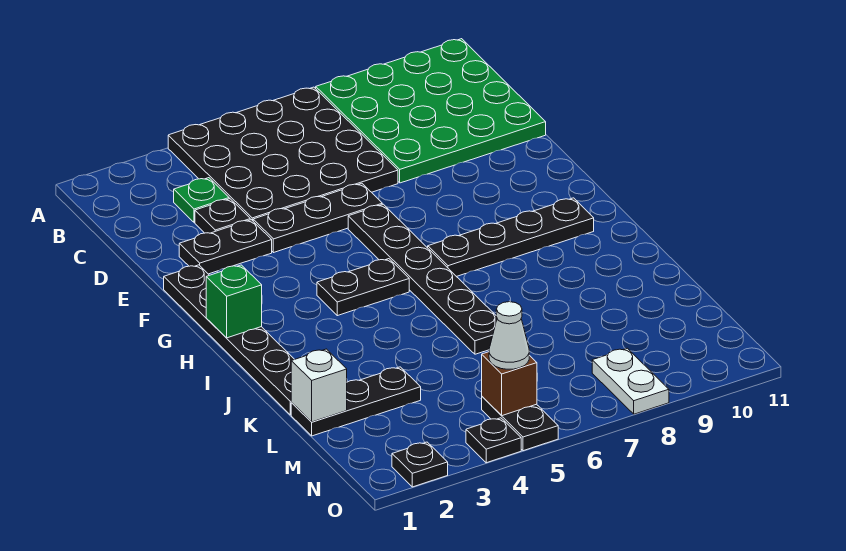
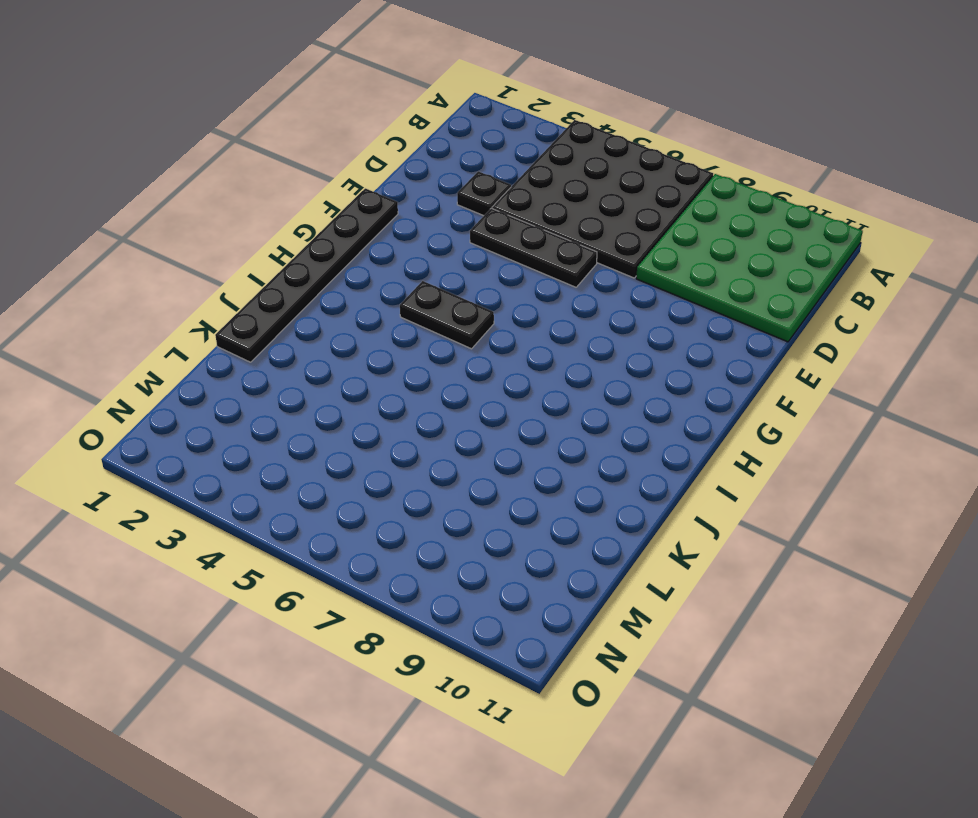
none -> green plate C3 level 1
none -> black plate E2:E3 level 1
none -> black plate F6:K6 level 1

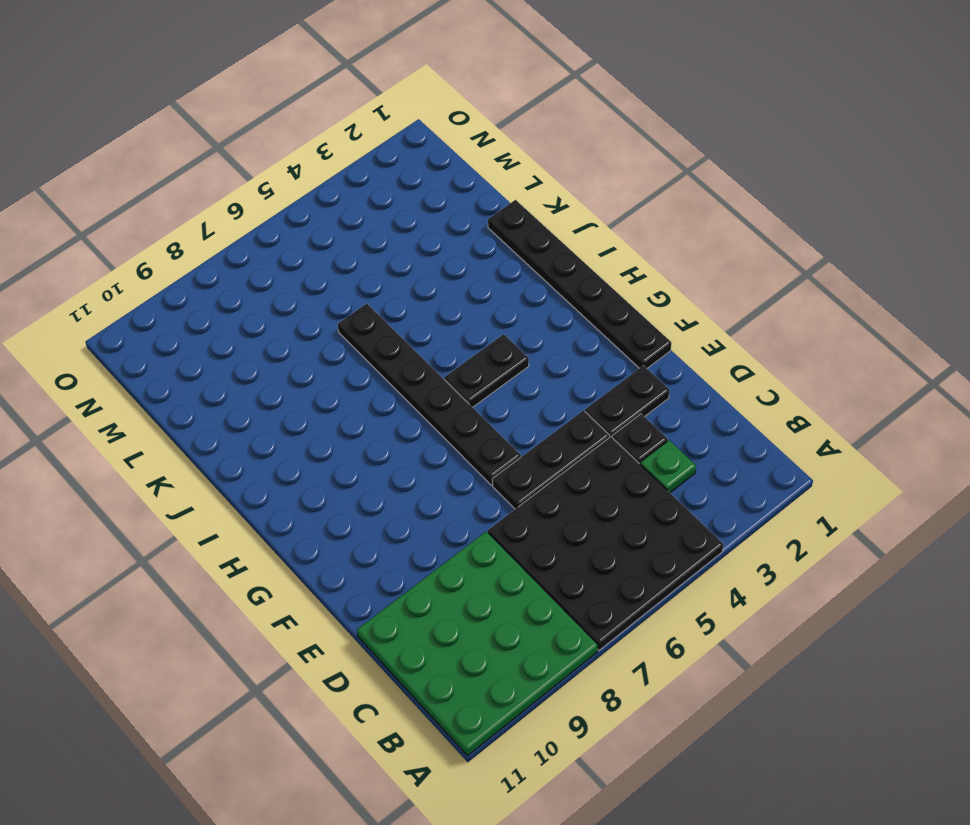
none -> black plate H7:H10 level 1
none -> black plate L1:L3 level 1
none -> black plate N5:O5 level 1

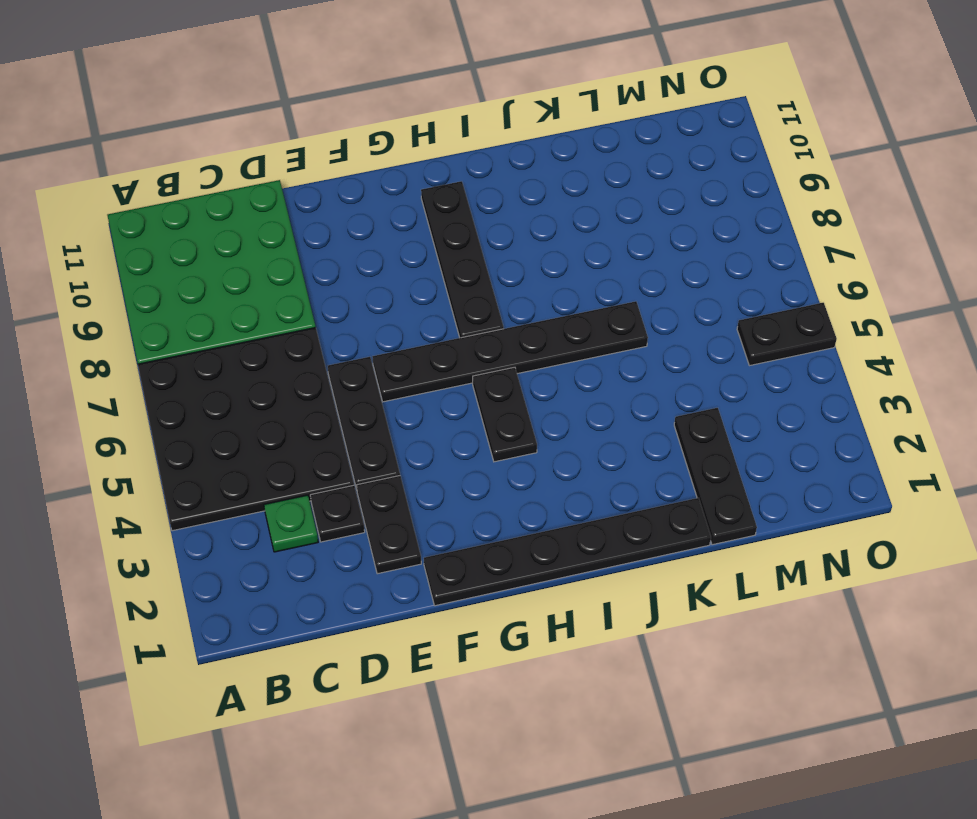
none -> white plate N8:O8 level 1
none -> black plate O2 level 1
none -> black plate O4 level 1

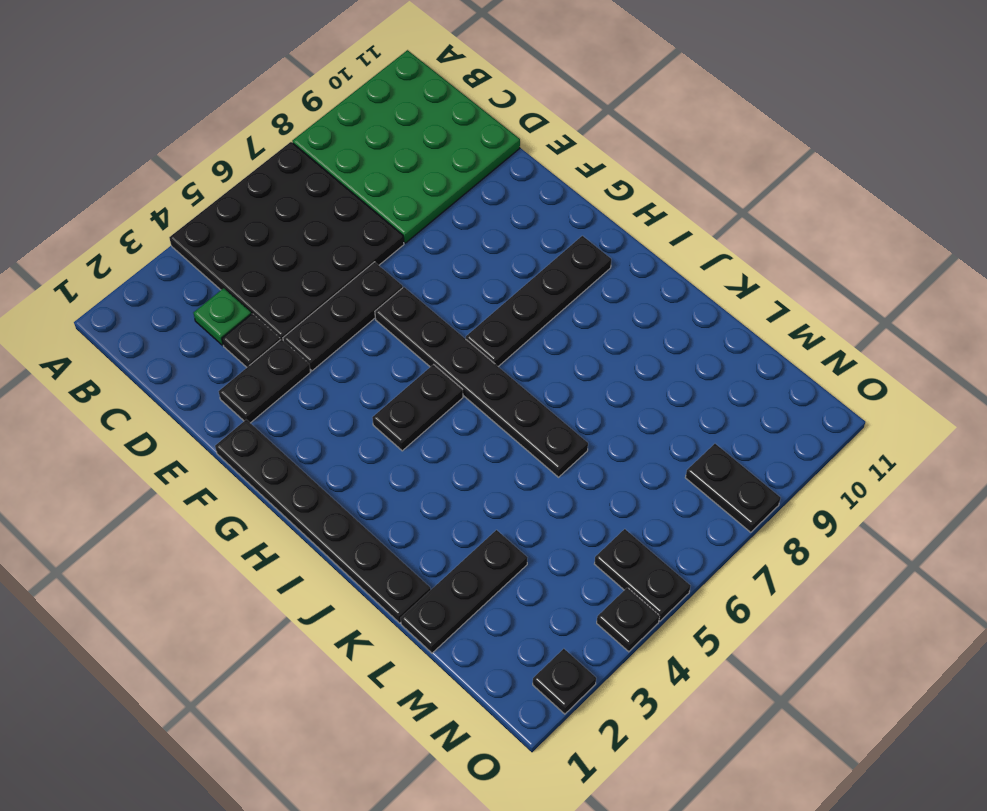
black plate N8:O8 level 1 -> white plate N8:O8 level 1
none -> green brick H1 level 2
none -> white brick L1 level 2
none -> brown brick N5 level 2

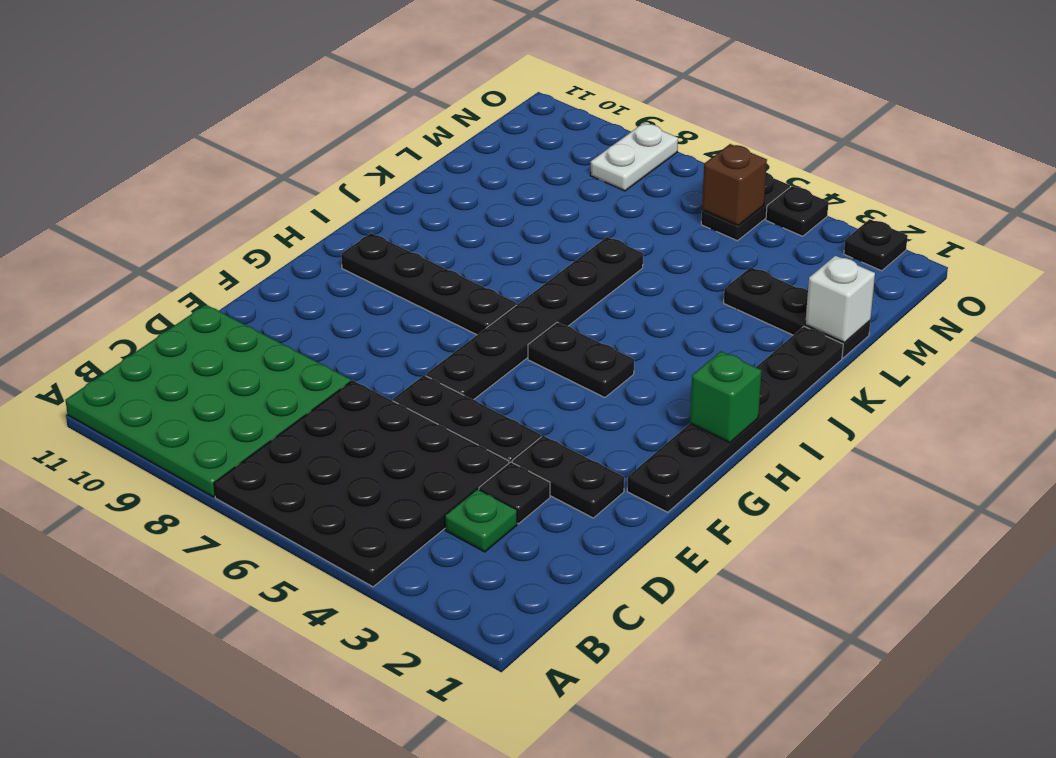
none -> white cone N5 level 3

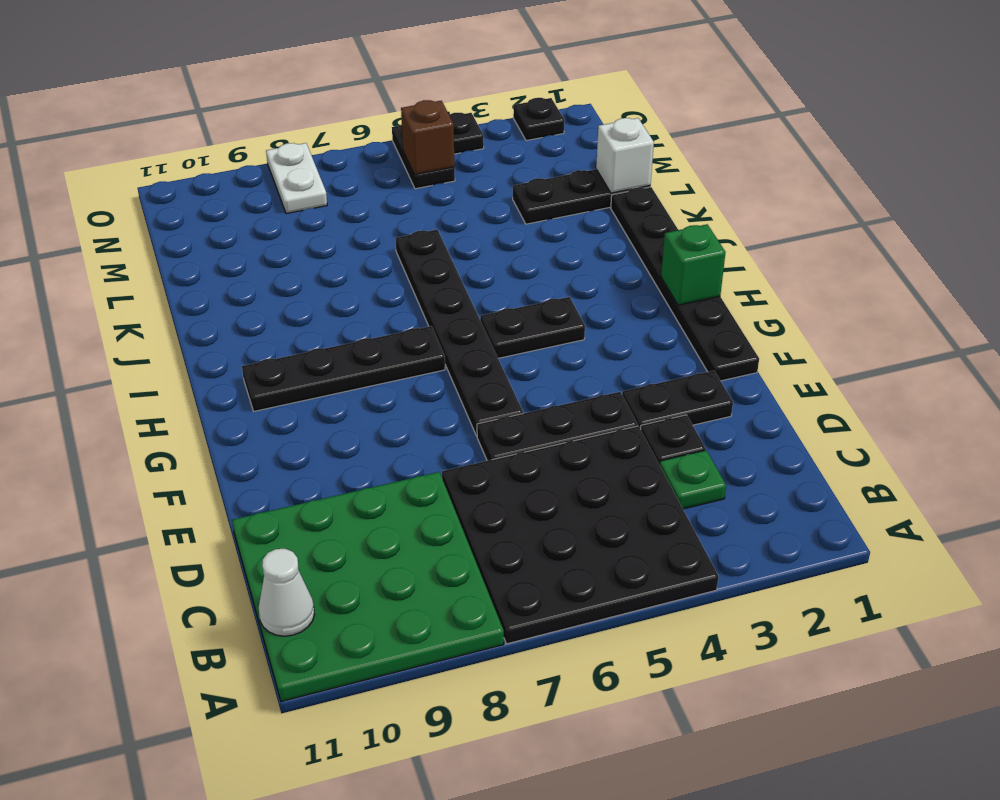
white cone B11 level 2 -> white cone N5 level 3

